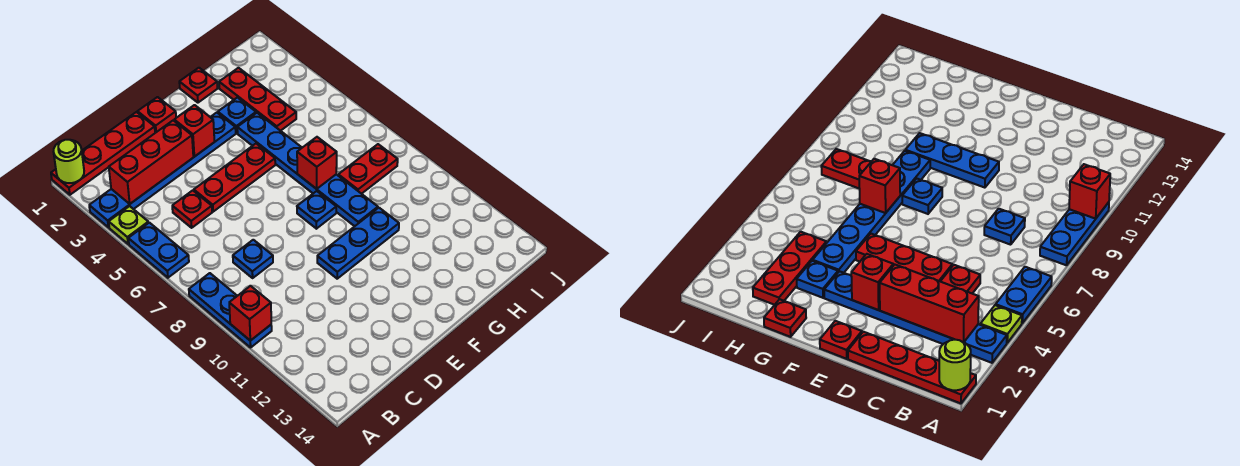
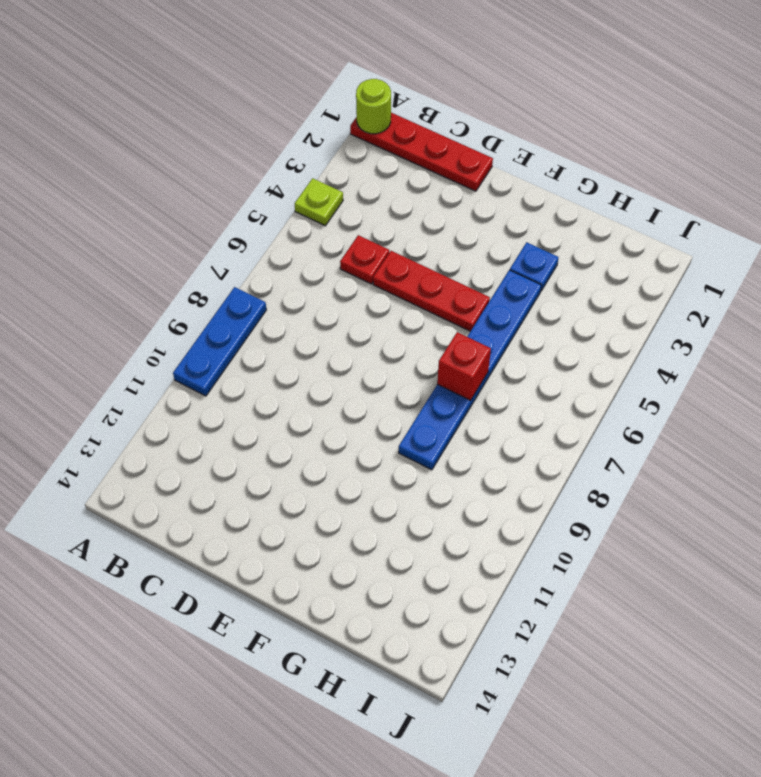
none -> blue plate A3:F3 level 1
none -> blue plate A5:A6 level 1
none -> blue plate C8 level 1

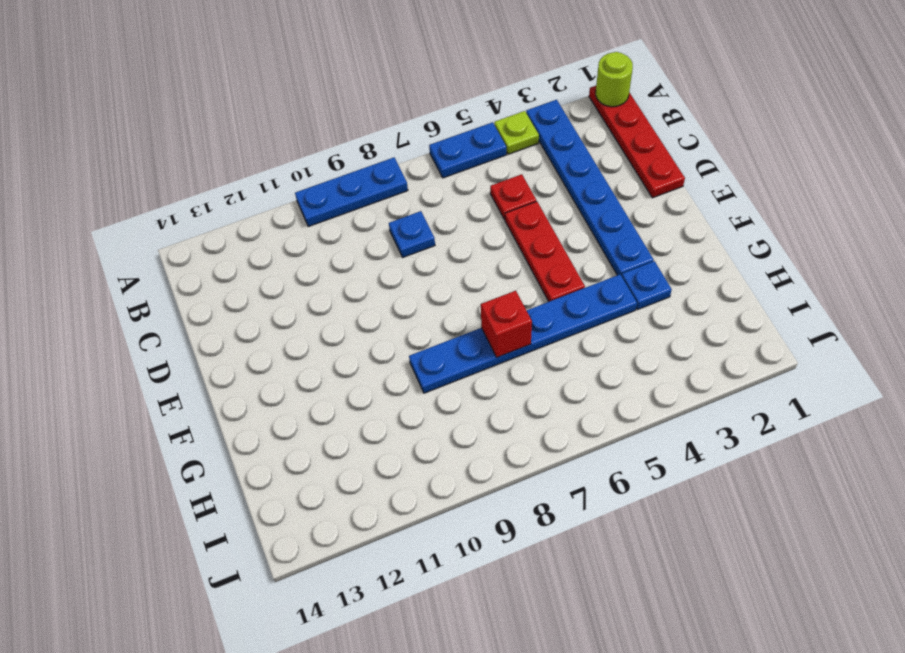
none -> red plate E1 level 1
none -> blue plate E10:G10 level 1
none -> blue plate F8 level 1

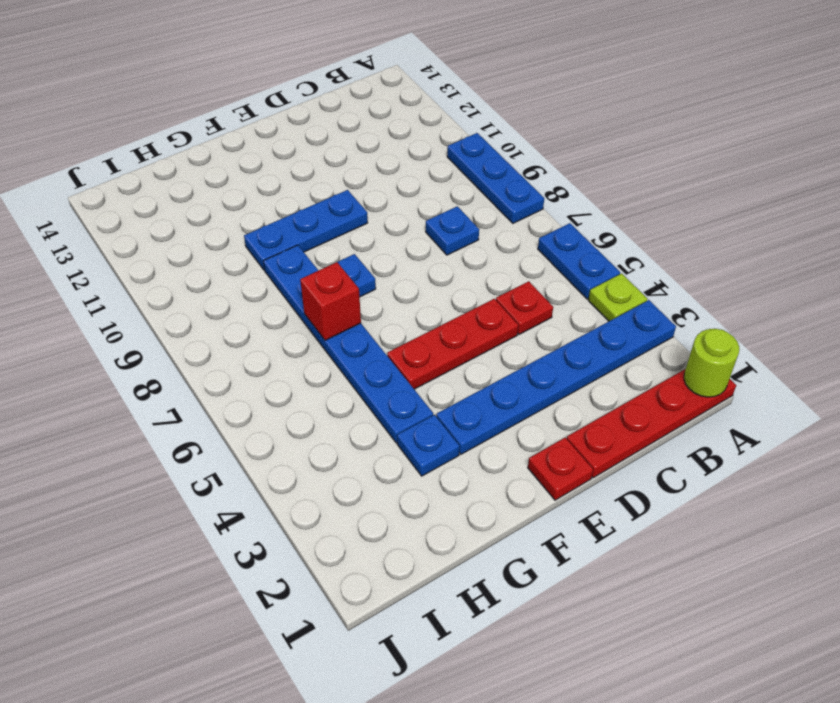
none -> red plate G1 level 1
none -> red plate H2:H4 level 1
none -> red plate H8:I8 level 1

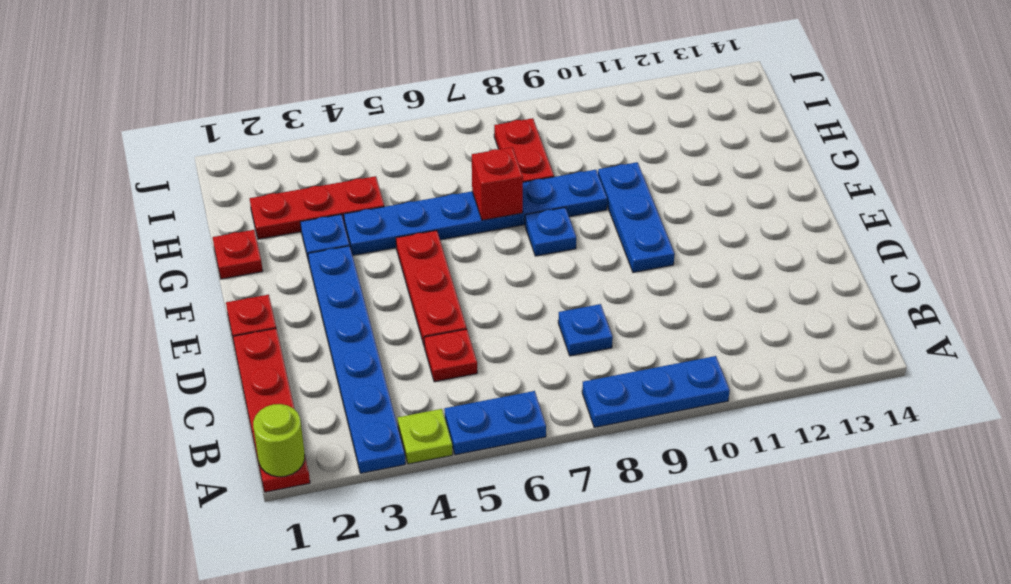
none -> red brick A10 level 2
none -> red brick B3:D3 level 2
none -> red brick E3 level 2

